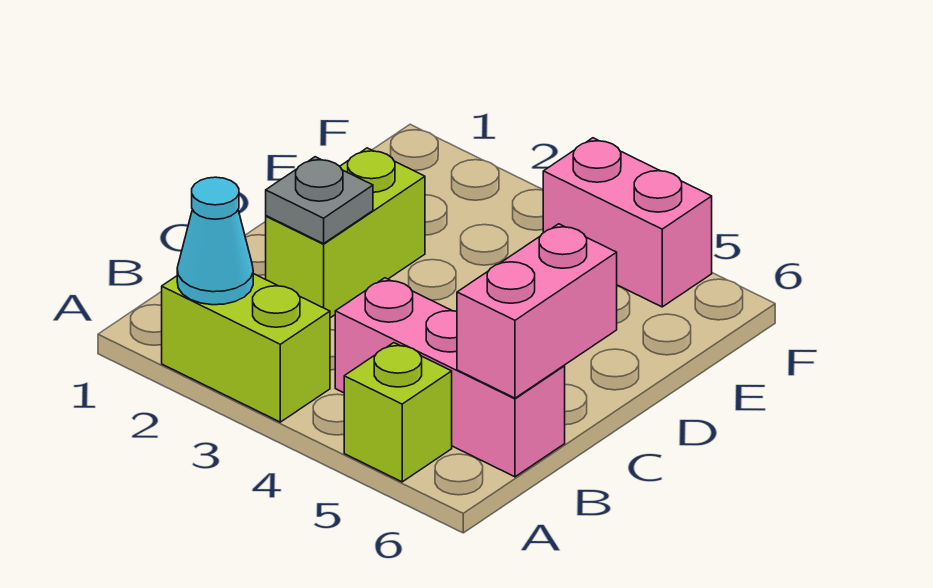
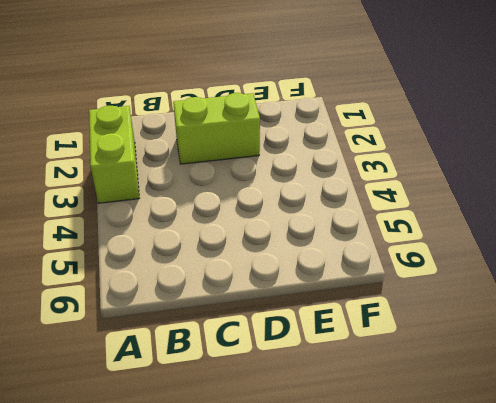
none -> lime brick A5 level 1
none -> pink brick B4:B6 level 1

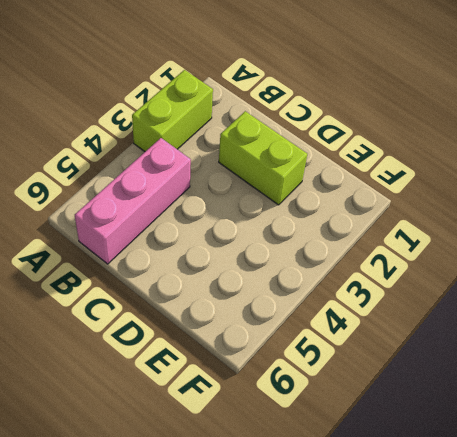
none -> lime brick A5 level 1
none -> pink brick F4:F5 level 1

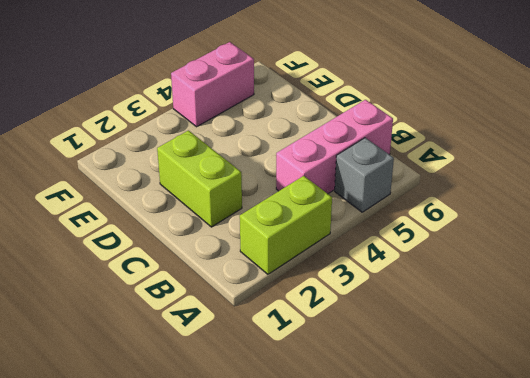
grey brick A5 level 1 -> lime brick A5 level 1
none -> cyan cone A2 level 2
none -> pink brick B6:C6 level 2

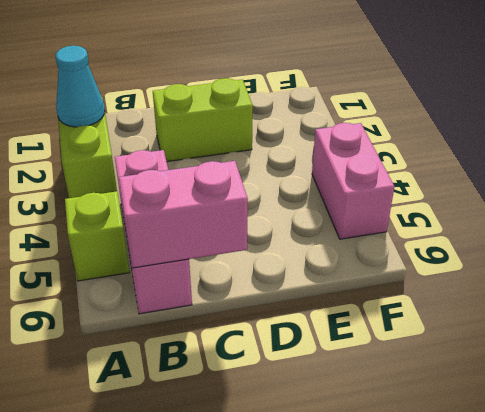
none -> grey plate C2 level 2

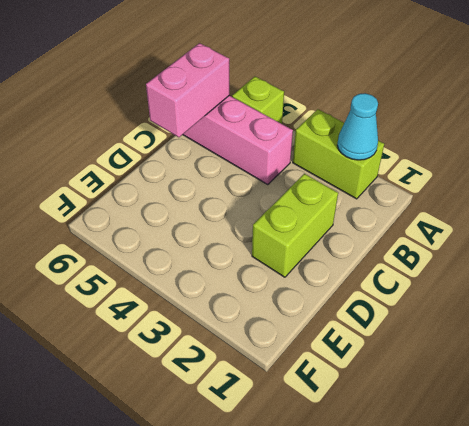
none -> pink brick F4:F5 level 1
none -> grey plate C2 level 2

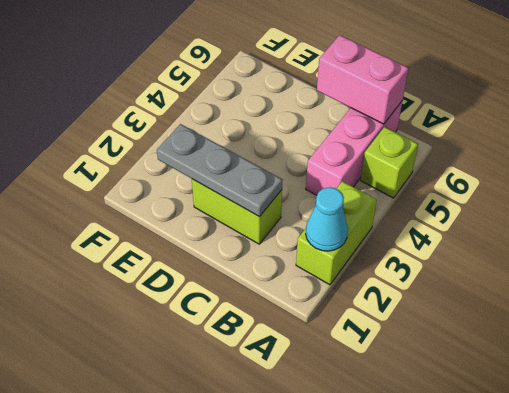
grey plate C2:E2 level 2 -> grey plate C2 level 2
none -> pink brick F4:F5 level 1

